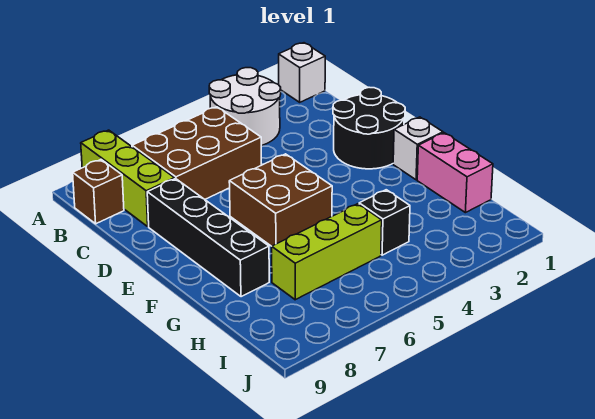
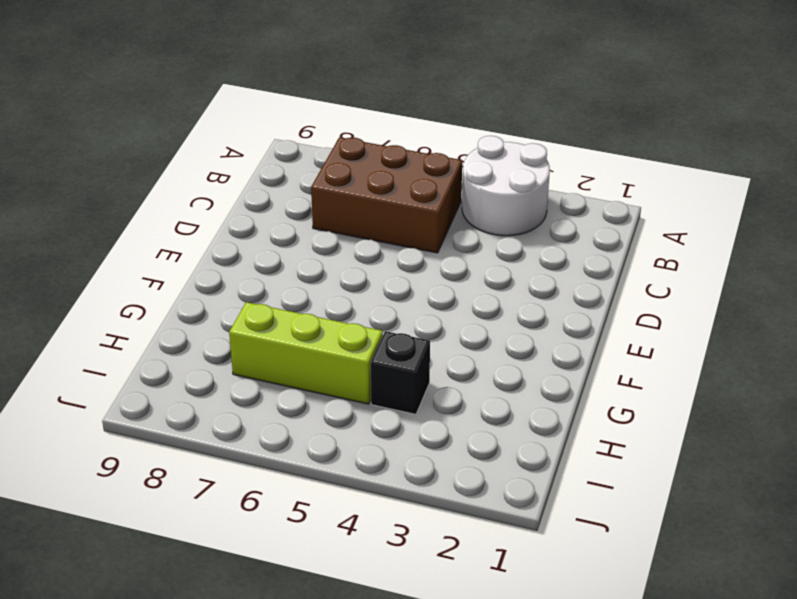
none -> white brick A1 level 1
none -> lime brick A8:C8 level 1
none -> brown brick B9 level 1

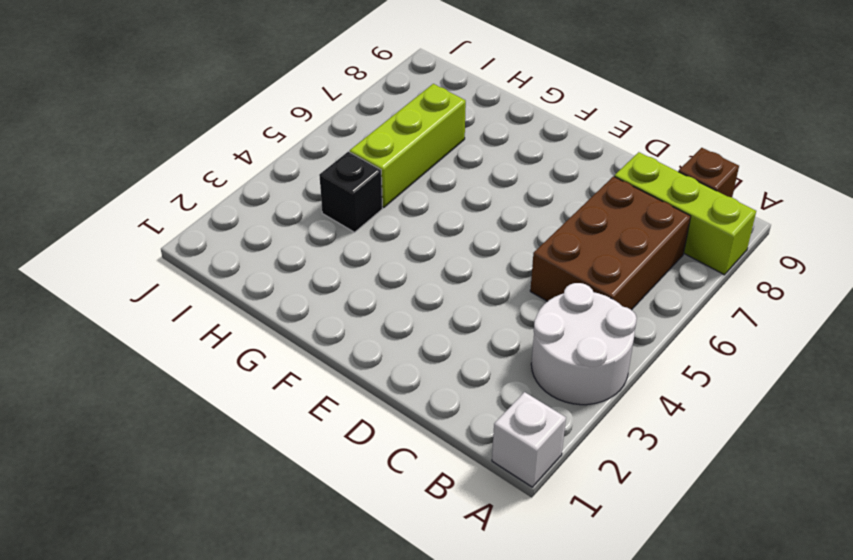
none -> black round brick D1:E2 level 1
none -> black brick D8:G8 level 1
none -> brown brick E5:F6 level 1

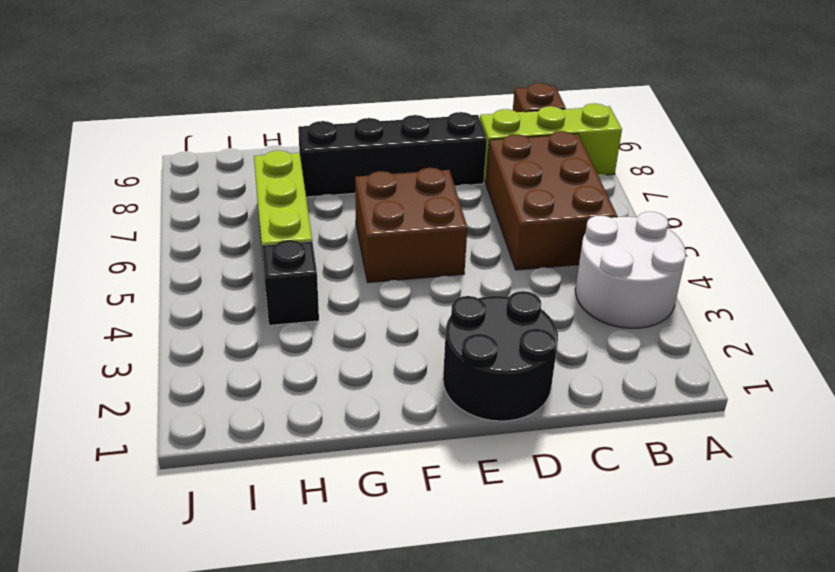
none -> white brick A1 level 1
none -> white brick F1 level 1
none -> pink brick G1:H1 level 1

